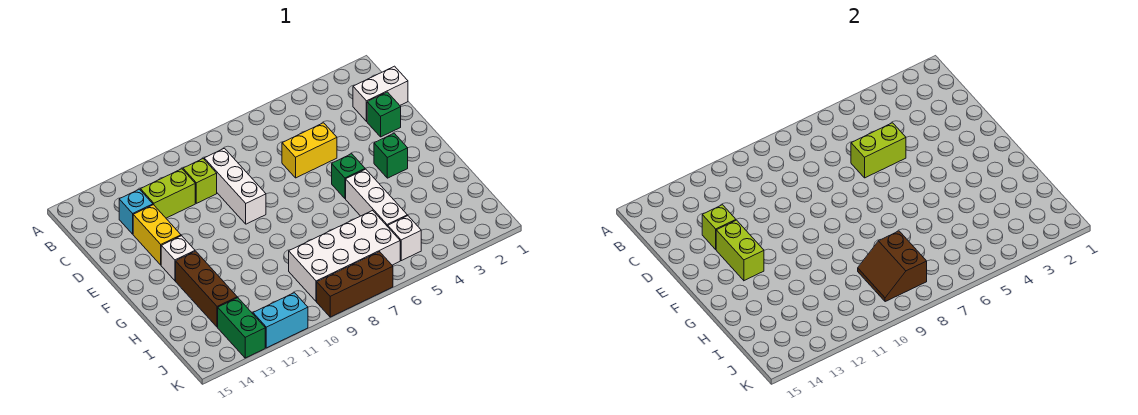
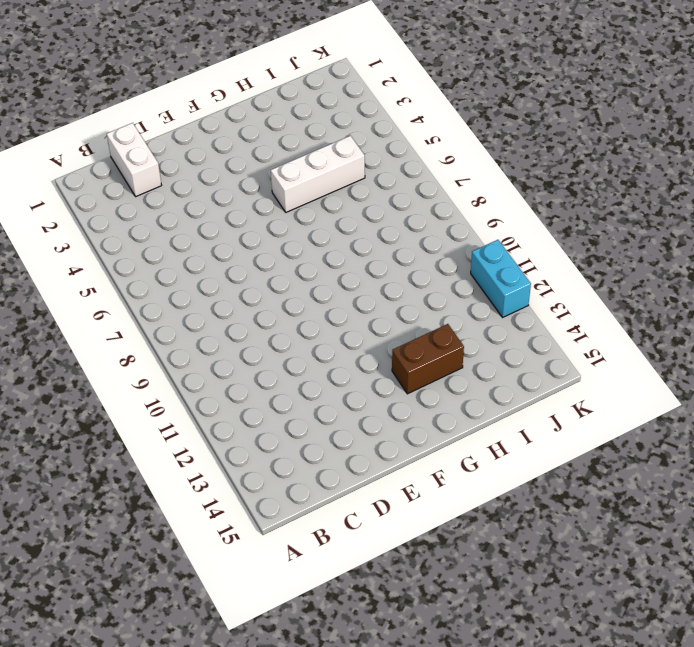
brown brick G13:H13 level 1 -> brown brick G13:I13 level 1
none -> white brick C9:E9 level 1
none -> lime brick C10 level 1
none -> lime brick C11:C12 level 1

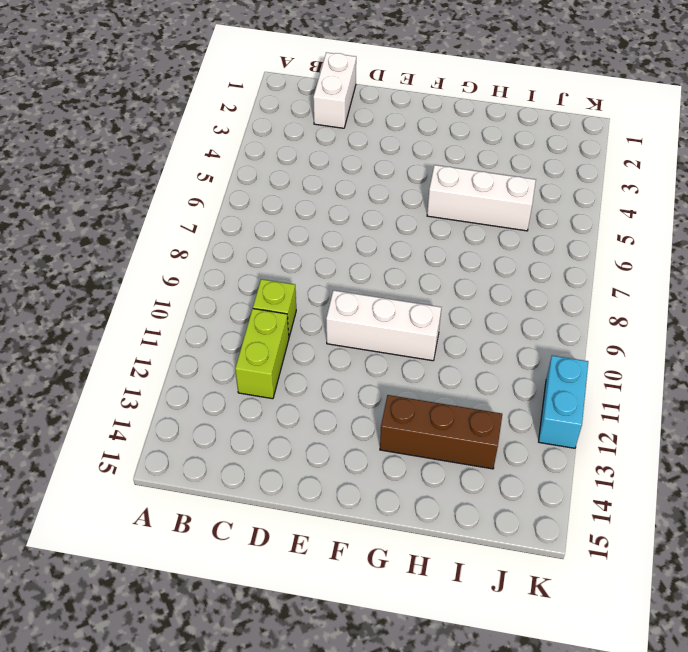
white brick E10:G10 level 1 -> white brick C9:E9 level 1
none -> cyan brick C13 level 1
none -> green brick D2 level 1
none -> yellow brick D5:D6 level 1

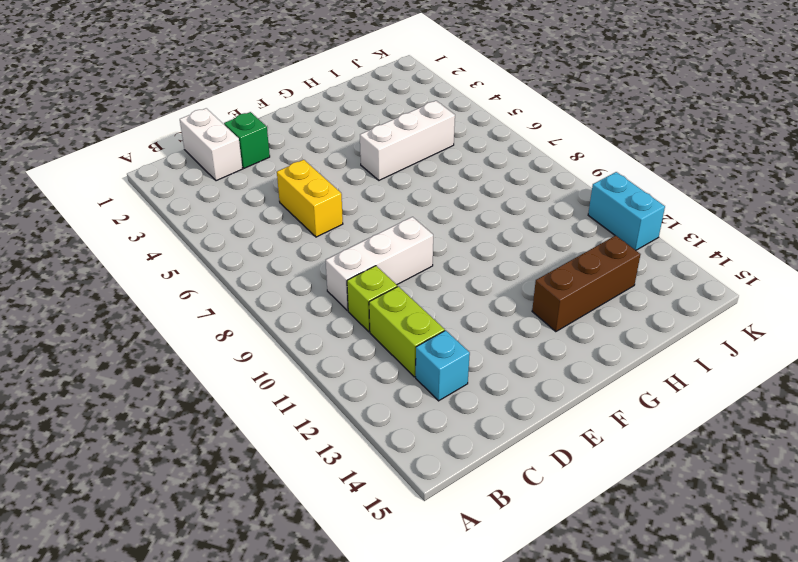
none -> yellow brick D13:E13 level 1
none -> green brick F3 level 1
none -> green brick F5 level 1

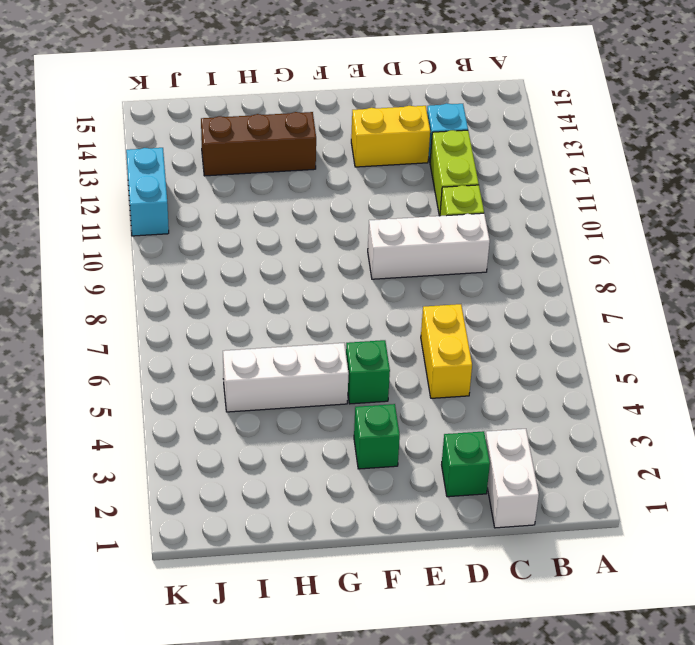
none -> white brick F13 level 1
none -> white brick I6:J9 level 1
none -> white brick J5 level 1

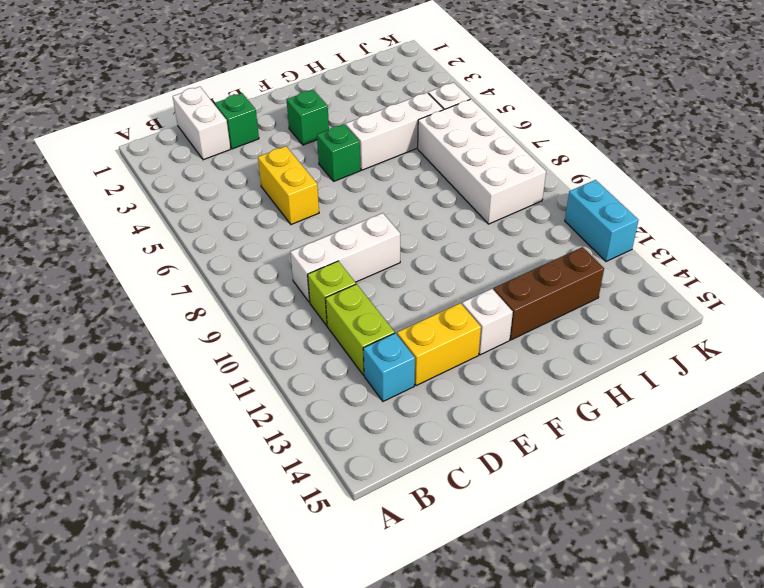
none -> green brick J13:K13 level 1
none -> brown brick K7:K9 level 1
none -> lime brick D5:D6 level 2

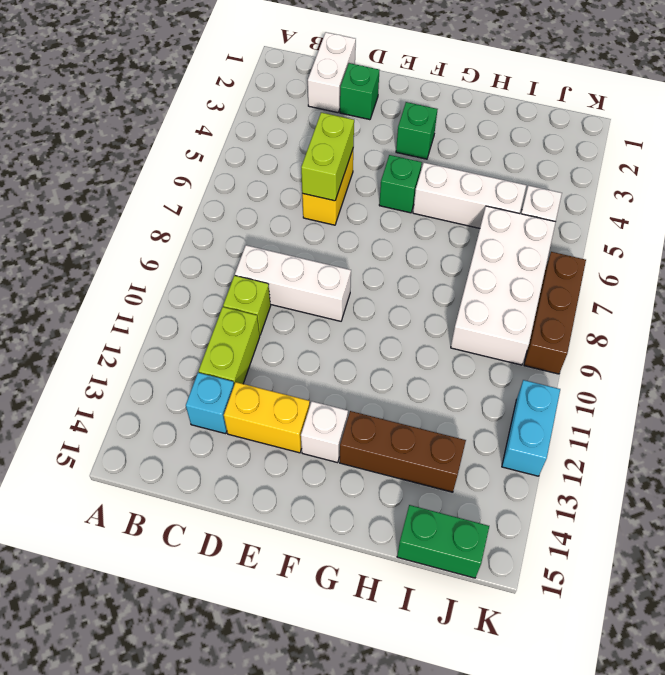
green brick I15:J15 level 1 -> green brick J13:K13 level 1
none -> lime brick D13 level 2
none -> lime brick E13:F13 level 2
none -> brown slope I8:J9 level 2 top 8

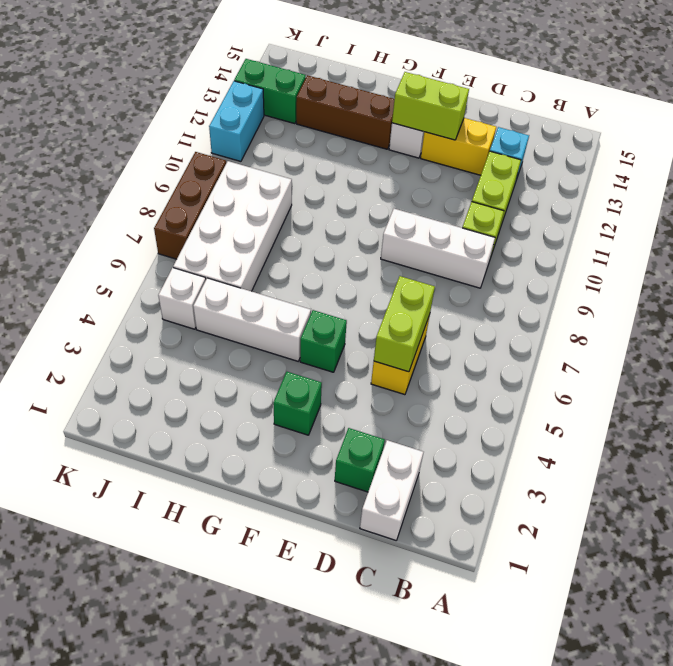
none -> lime brick D13 level 2
none -> brown slope I8:J9 level 2 top 8

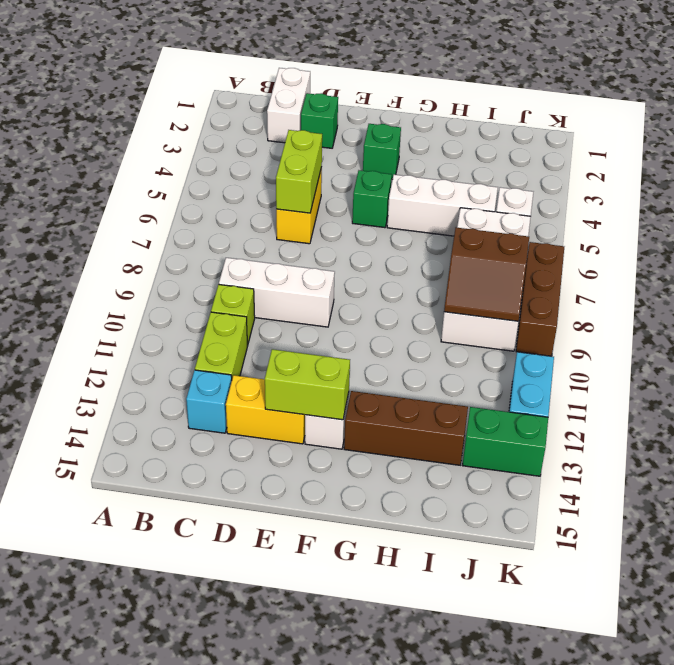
none -> lime brick D13 level 2

